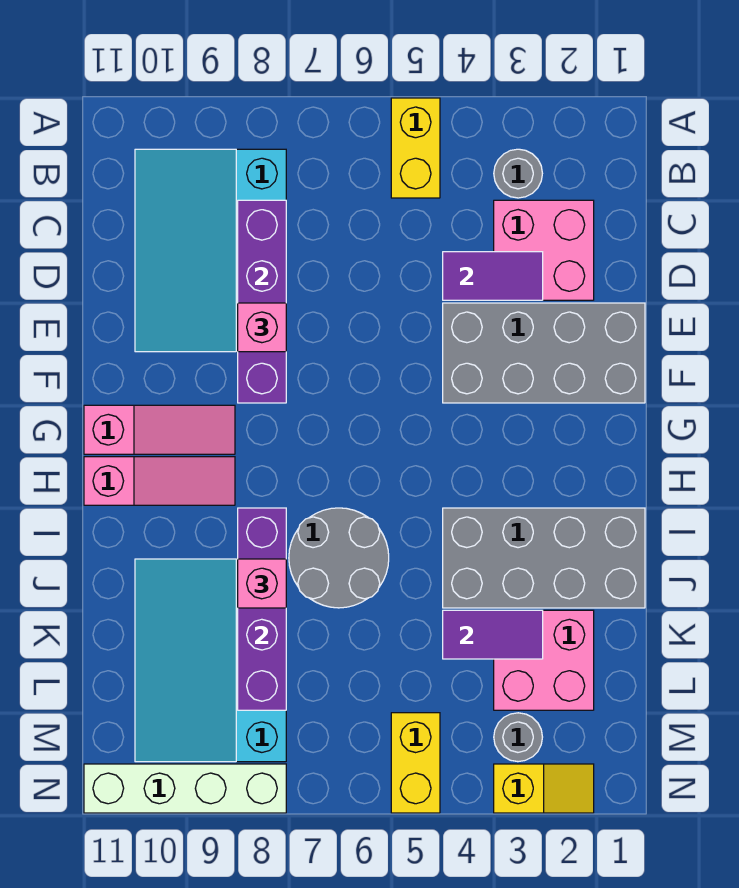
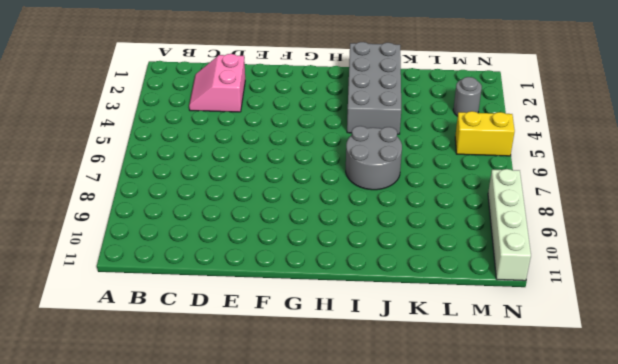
pink slope C2:D3 level 1 top D -> pink brick C2:D3 level 1
none -> yellow brick A5:B5 level 1
none -> grey round brick B3 level 1
none -> cyan slope B8:E10 level 1 top 8

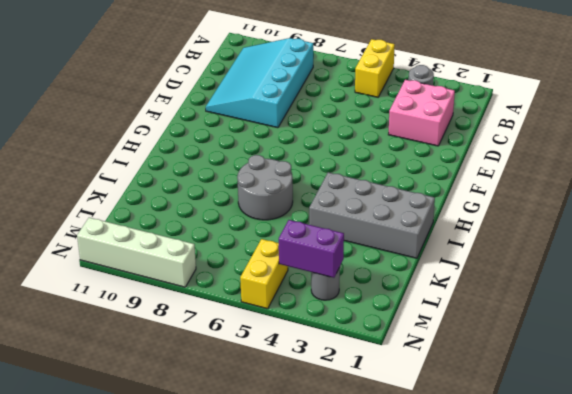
purple brick M3:M4 level 2 -> none
none -> grey brick E1:F4 level 1
none -> pink slope G9:G11 level 1 top 11
none -> pink slope H9:H11 level 1 top 11

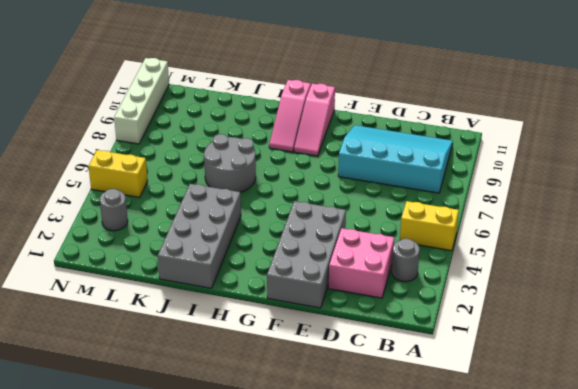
none -> cyan slope J8:M10 level 1 top 8
none -> pink brick K2:L3 level 1
none -> yellow slope N2:N3 level 1 top 3

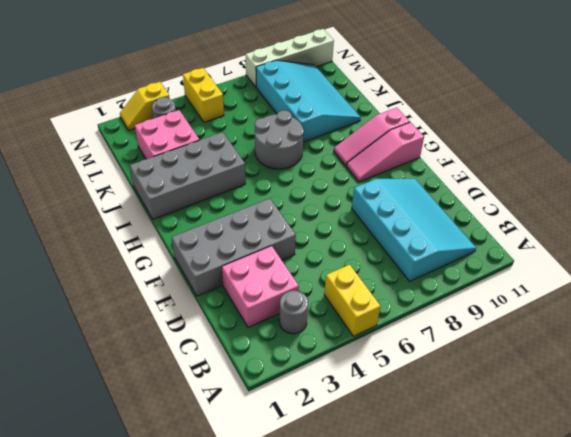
none -> purple brick C8:F8 level 2
none -> purple tile D3:D4 level 2
none -> purple brick I8:L8 level 2

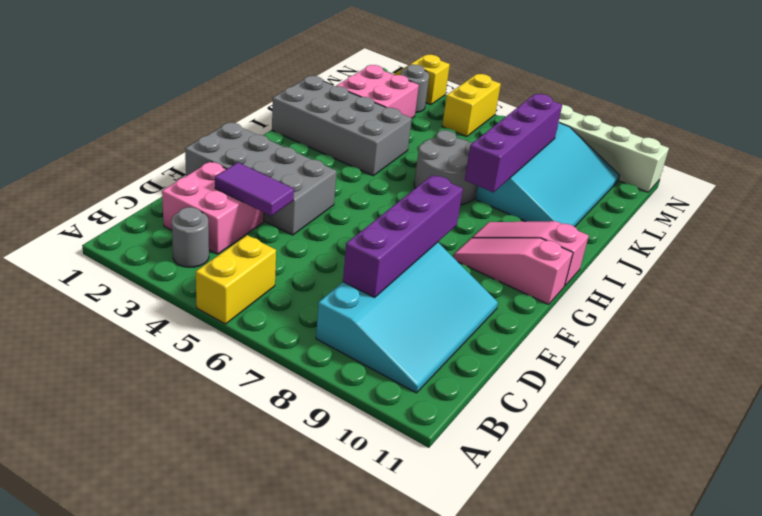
none -> purple tile K3:K4 level 2
none -> pink brick E8 level 3
none -> pink brick J8 level 3

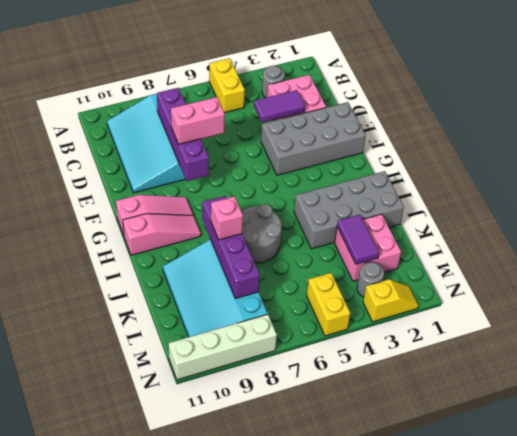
pink brick E7:E8 level 3 -> pink brick E8 level 3
purple tile K3:L3 level 2 -> purple tile K3:K4 level 2

